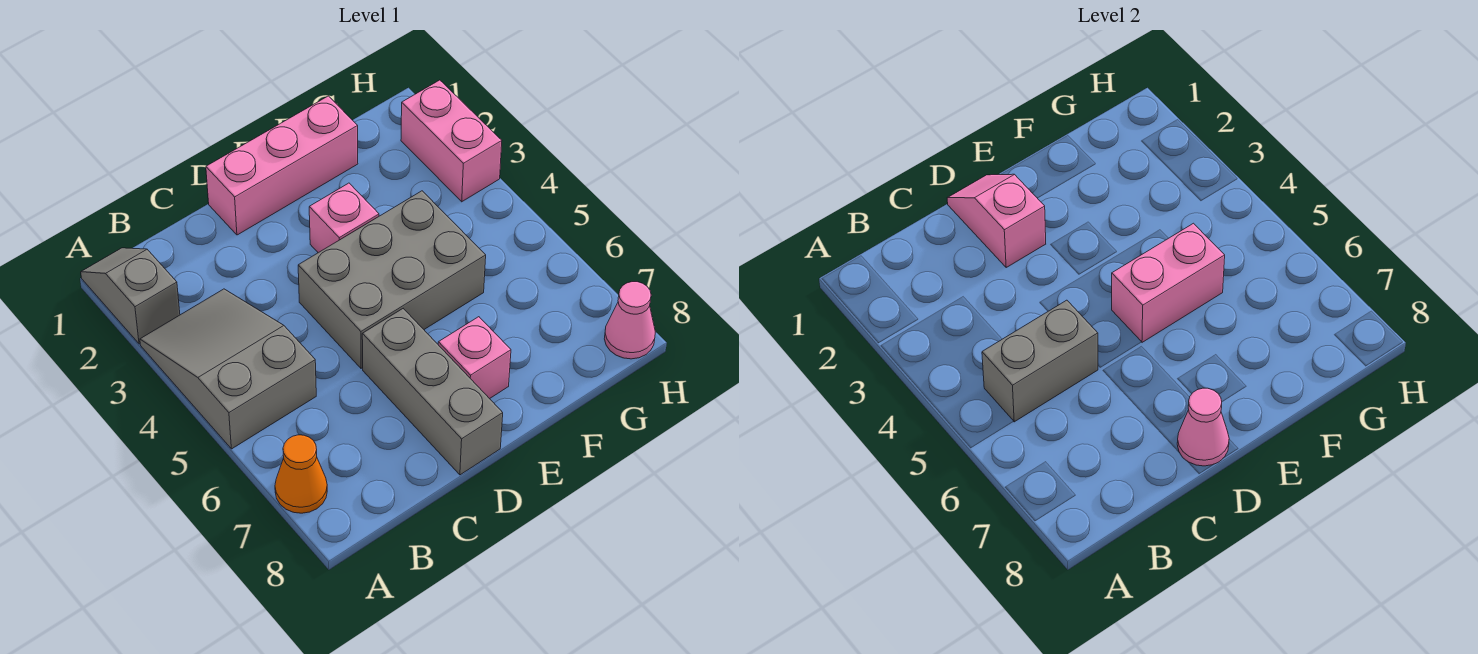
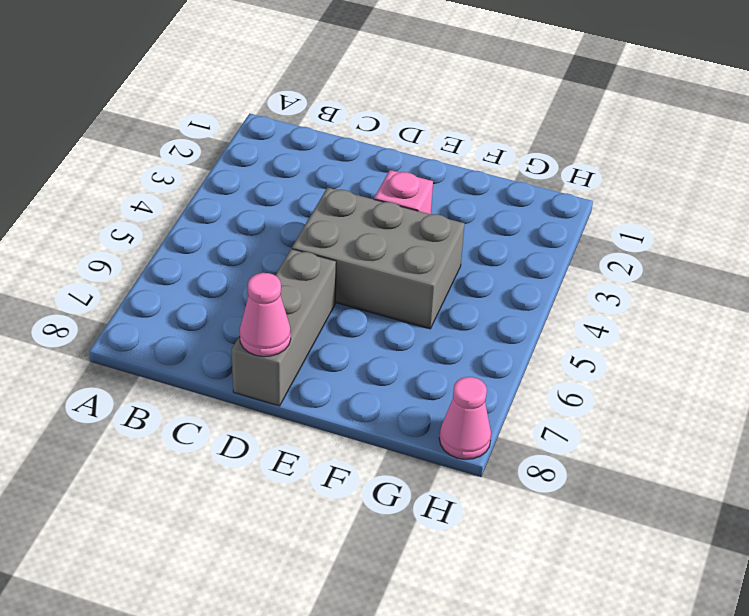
none -> grey slope A1:A2 level 1 top 2
none -> grey slope A3:B5 level 1 top 5
none -> orange cone A7 level 1

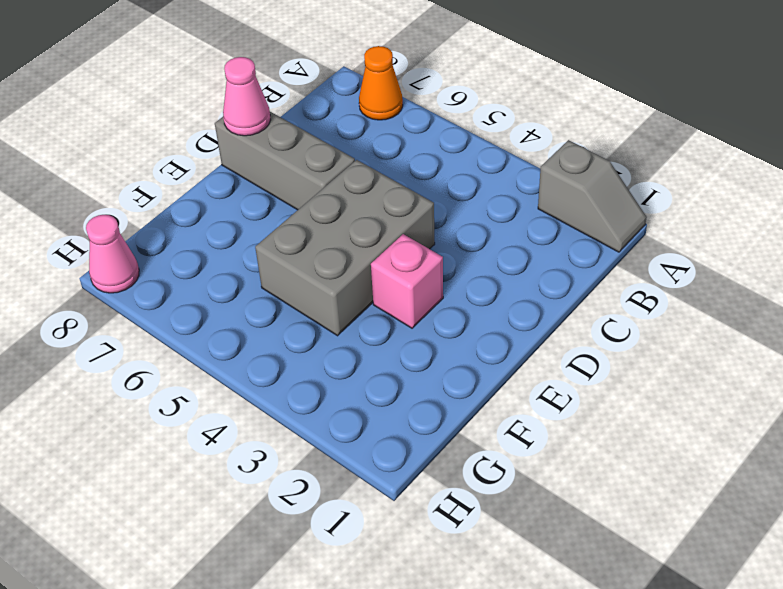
none -> grey slope A3:B5 level 1 top 5
none -> pink brick D1:F1 level 1
none -> pink brick E7 level 1

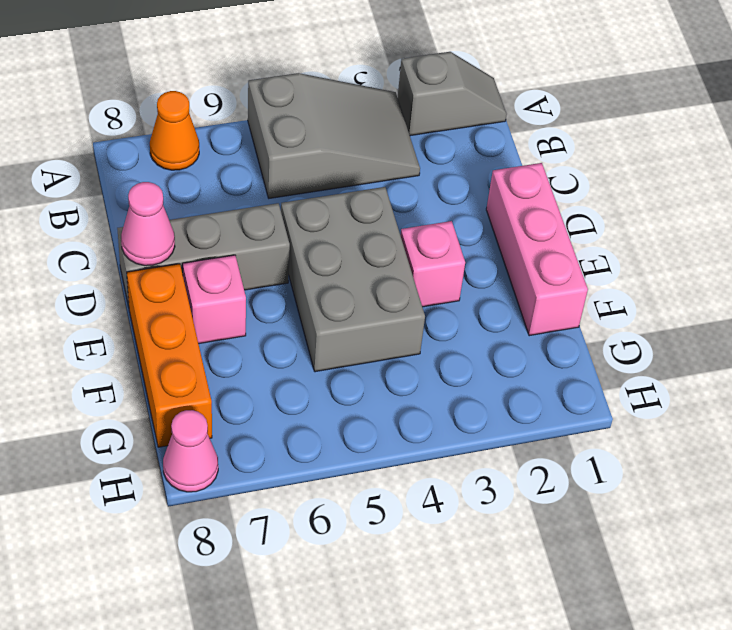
orange brick E8:G8 level 1 -> none
none -> pink brick H2:H3 level 1
none -> grey brick B5:C5 level 2
none -> pink slope D1:D2 level 2 top 2

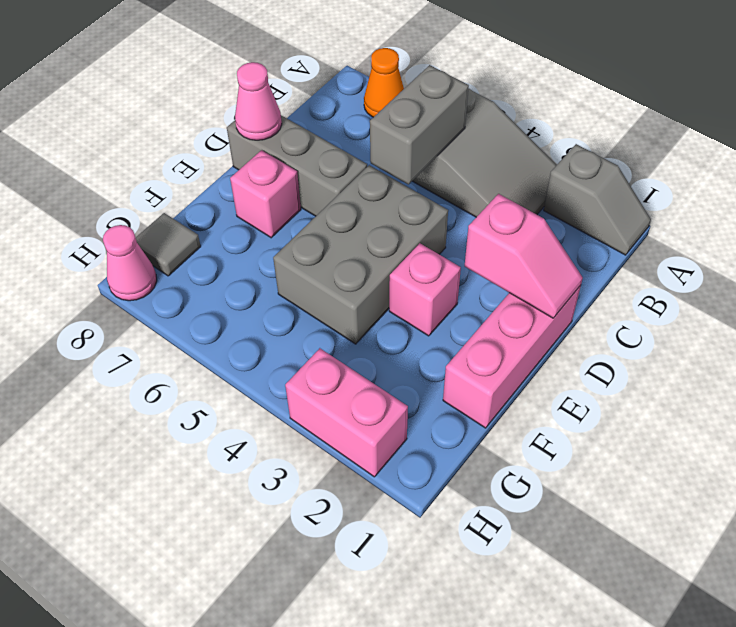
grey tile G8 level 1 -> none
none -> pink brick E5:F5 level 2

